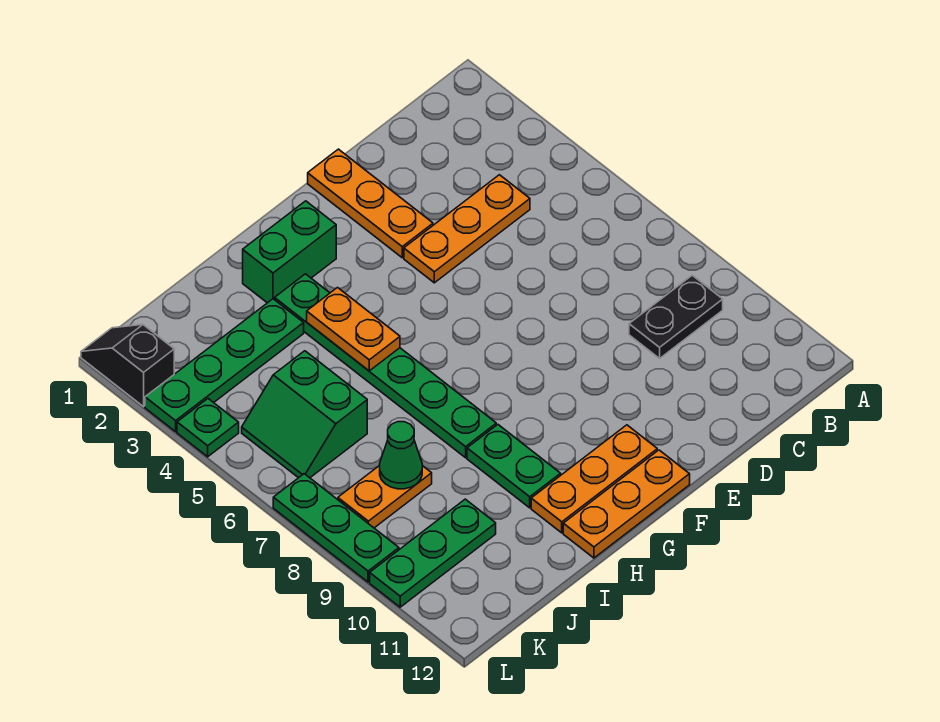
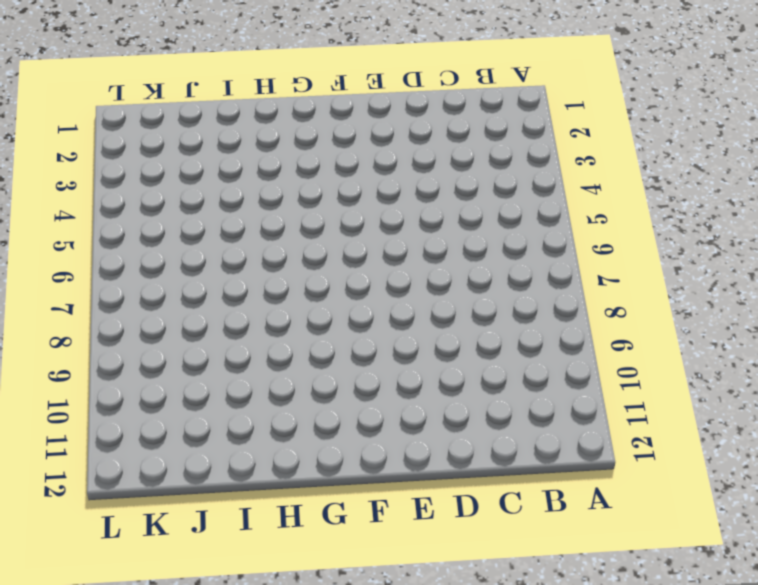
none -> black plate B9:C9 level 1
none -> orange plate C4:E4 level 1
none -> orange plate E1:E3 level 1

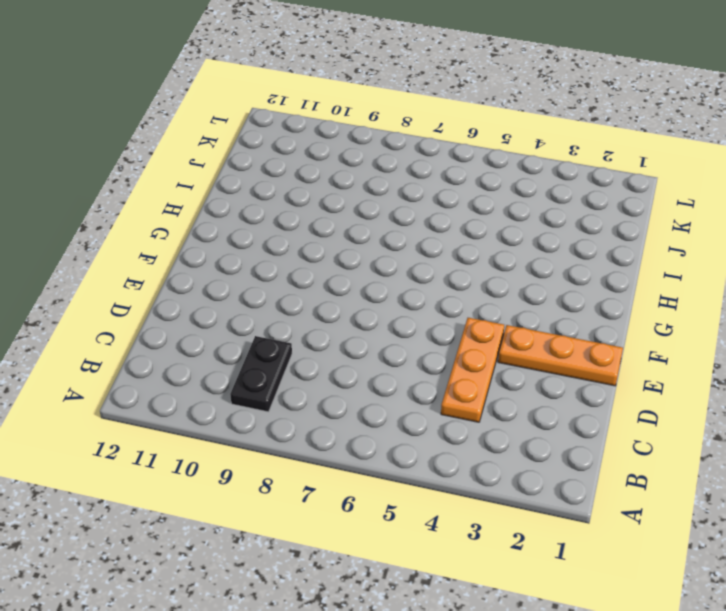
none -> orange plate F11:H11 level 1
none -> orange plate F12:H12 level 1
none -> green brick G2:H2 level 1

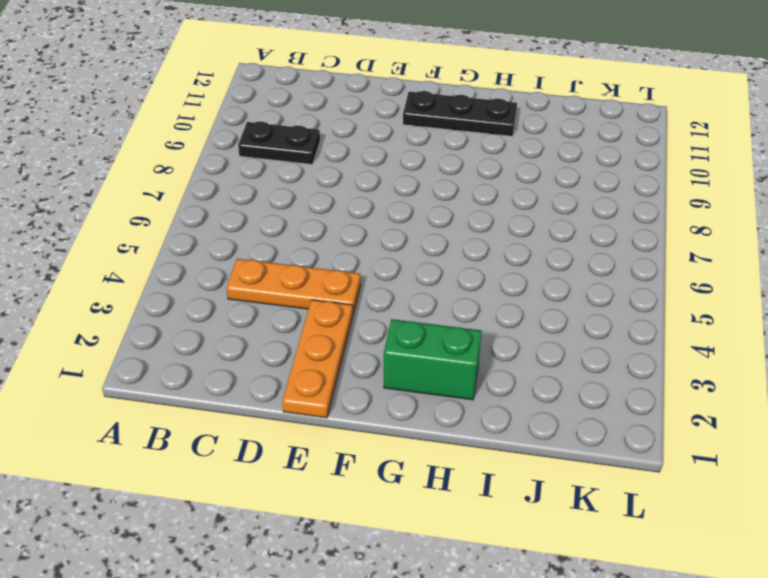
black plate F11:H11 level 1 -> orange plate F11:H11 level 1
none -> orange plate F12:H12 level 1
none -> green plate H3:H8 level 1
none -> green plate H9:H10 level 1

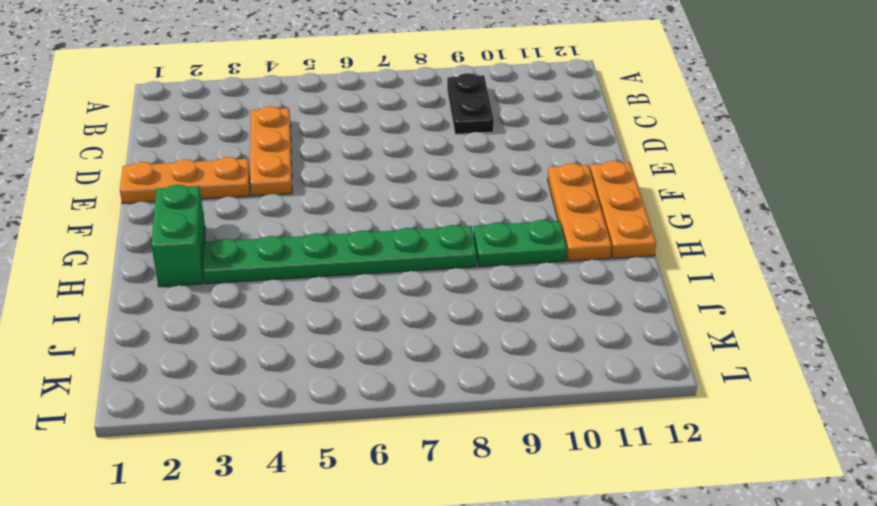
none -> green plate I3:L3 level 1
none -> green slope J5:K6 level 1 top J
none -> orange plate J8:K8 level 1

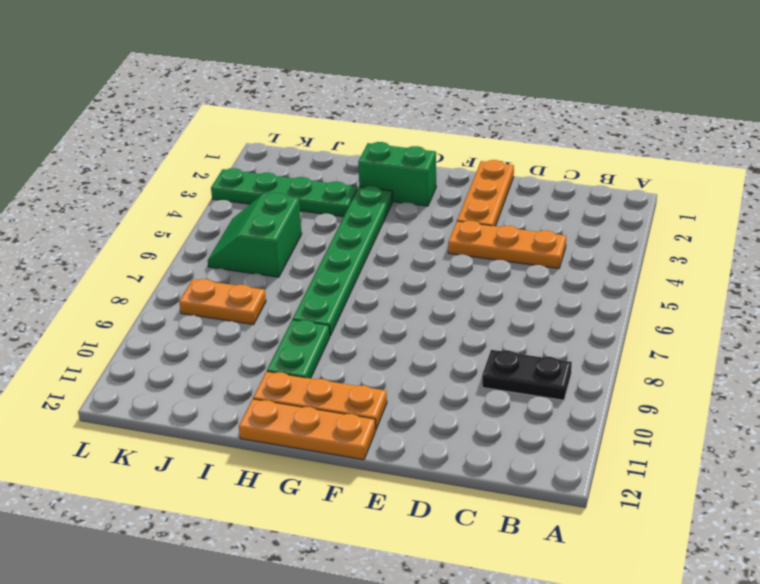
none -> green plate J10:L10 level 1
none -> black slope L1:L2 level 1 top 2
none -> green plate L4 level 1

